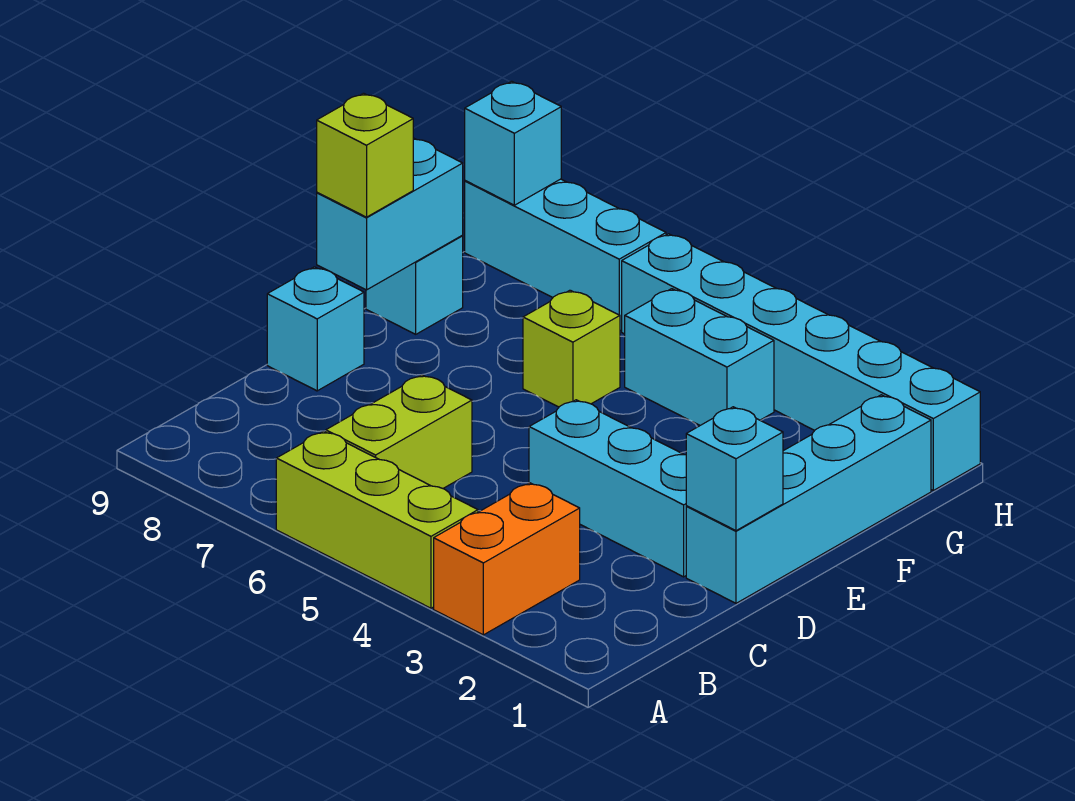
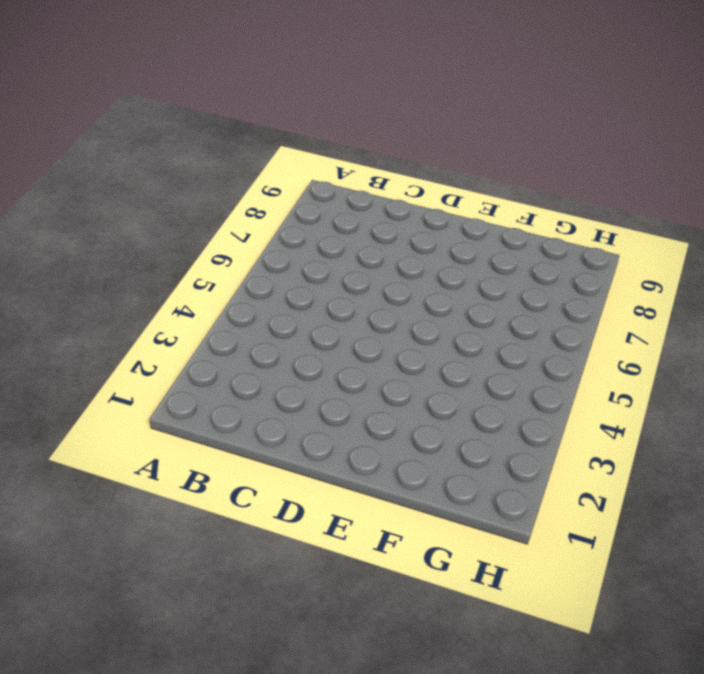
none -> orange brick A3:B3 level 1
none -> lime brick A4:A6 level 1
none -> lime brick B6:C6 level 1

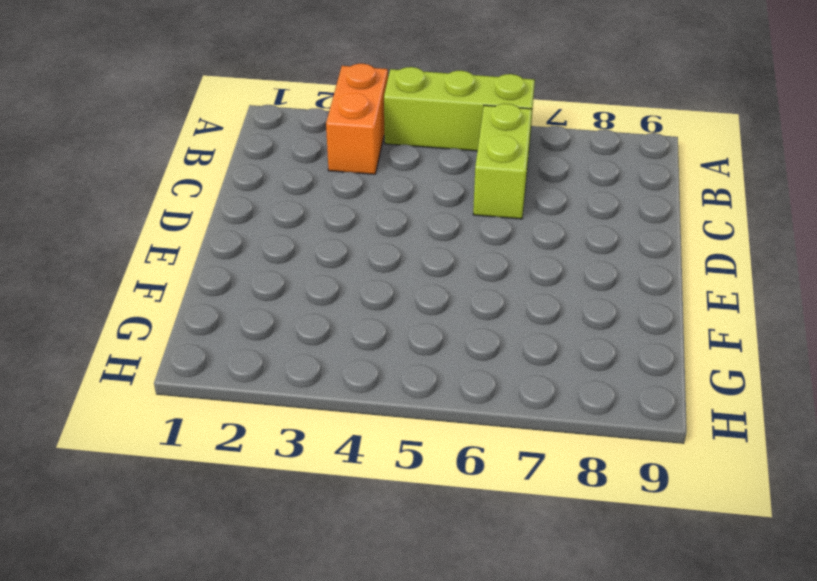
none -> cyan brick D1:G1 level 1
none -> cyan brick D2:D4 level 1
none -> cyan brick D9 level 1

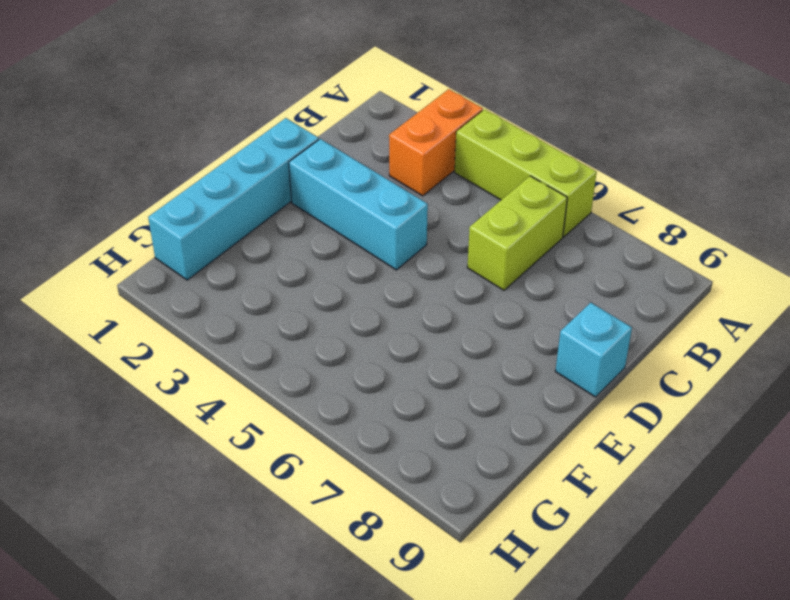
none -> lime brick F6 level 1
none -> cyan brick F9 level 1
none -> cyan brick G4:G5 level 1

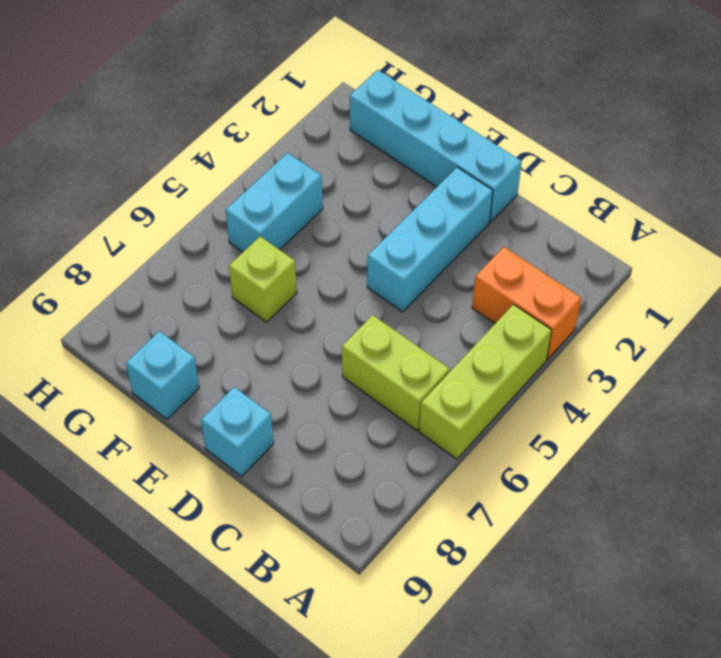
none -> cyan brick H1:H6 level 1
none -> cyan brick H7:H9 level 1
none -> cyan brick D1 level 2

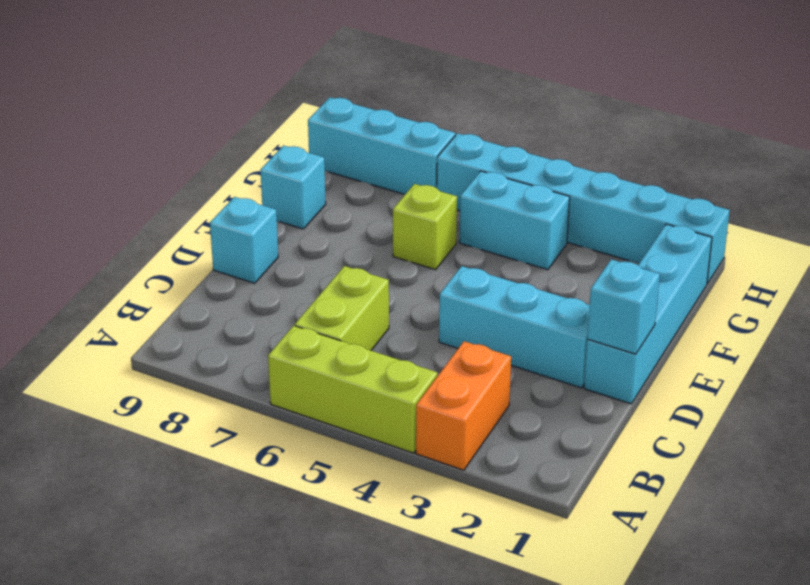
none -> cyan brick E9:F9 level 2
none -> cyan brick H9 level 2
none -> lime brick E9 level 3

